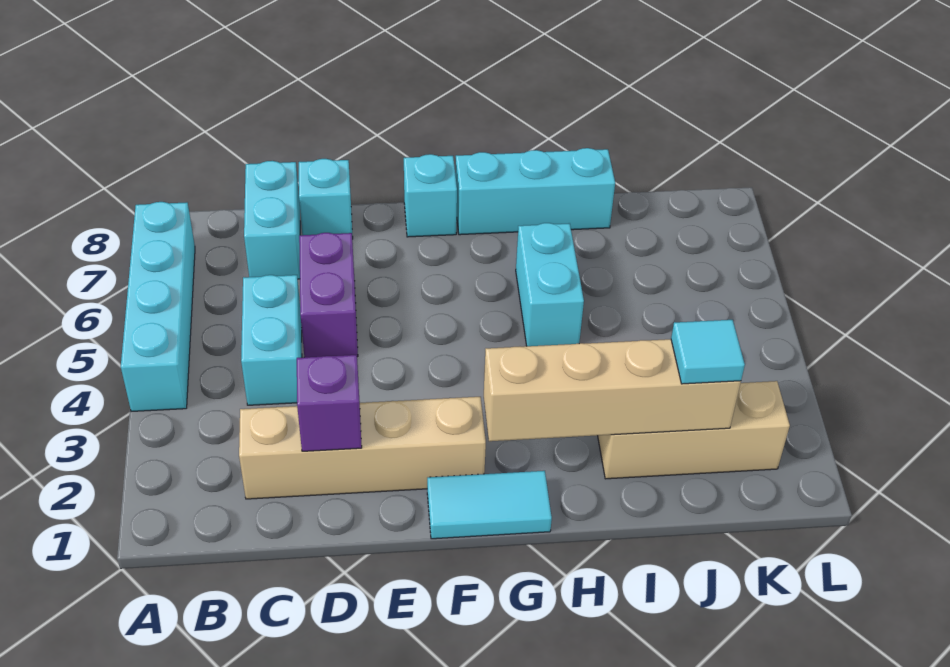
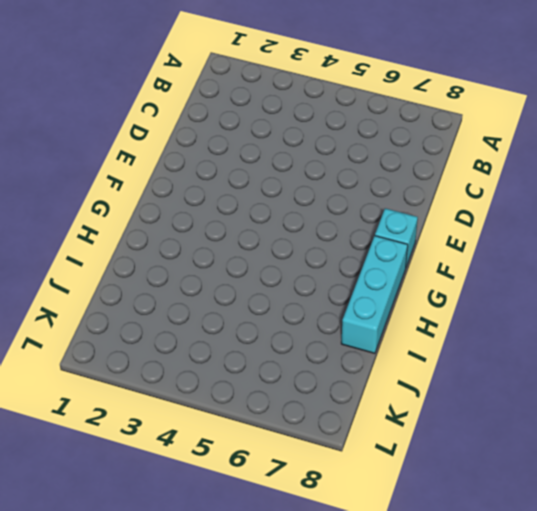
none -> cyan brick A4:A7 level 1
none -> tan brick C2:F2 level 1
none -> cyan brick C4:C5 level 1

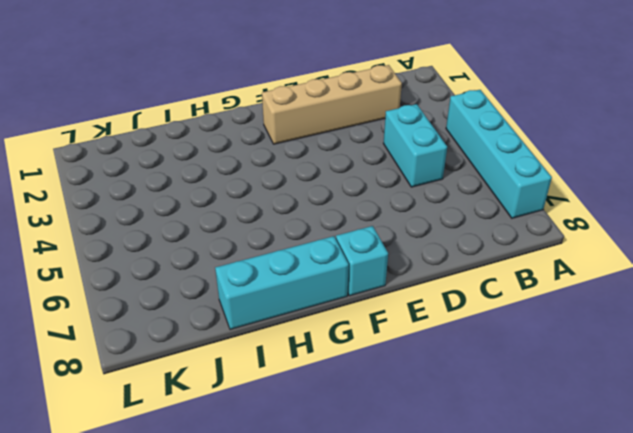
none -> cyan brick C7:C8 level 1
none -> purple brick D5:D6 level 1
none -> cyan brick D8 level 1

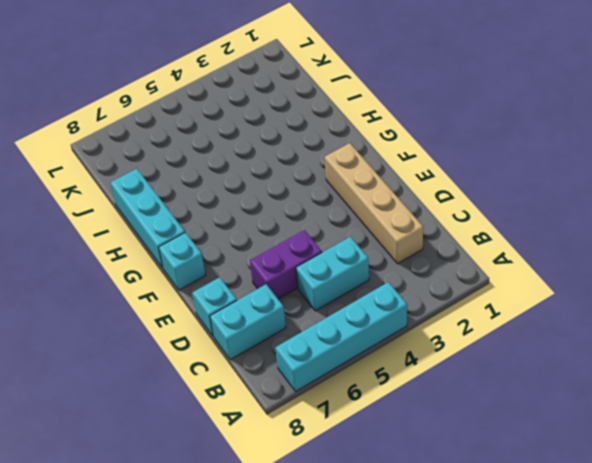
none -> cyan tile F1:G1 level 1
none -> cyan brick H5:H6 level 1
none -> tan brick I2:K2 level 1

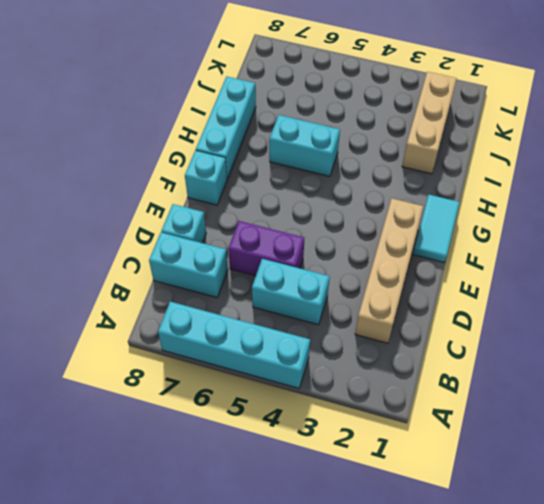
none -> purple brick D2 level 2
none -> tan brick G2:J2 level 2
none -> cyan tile J2 level 3

